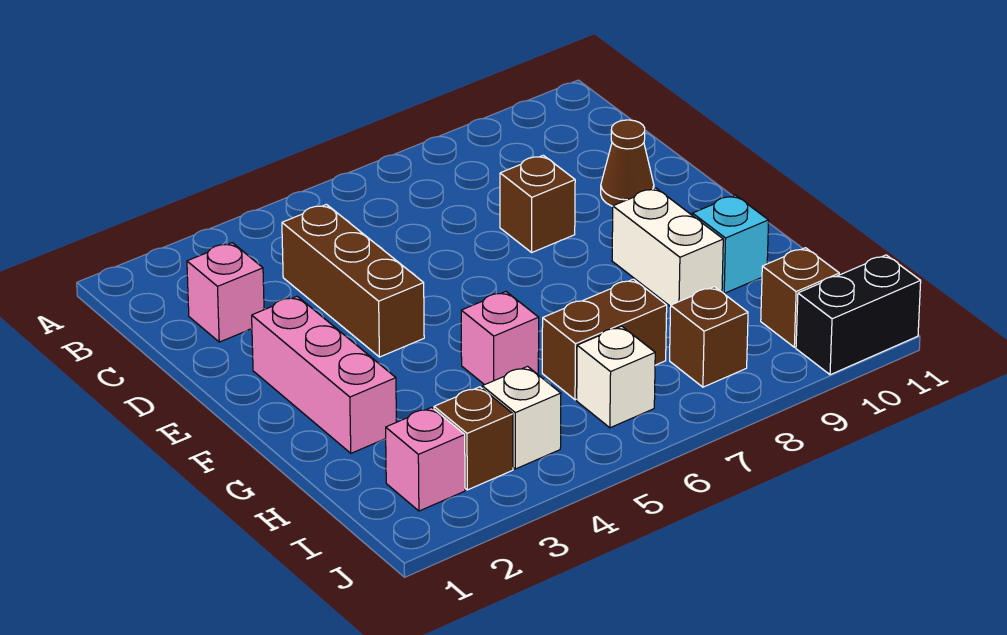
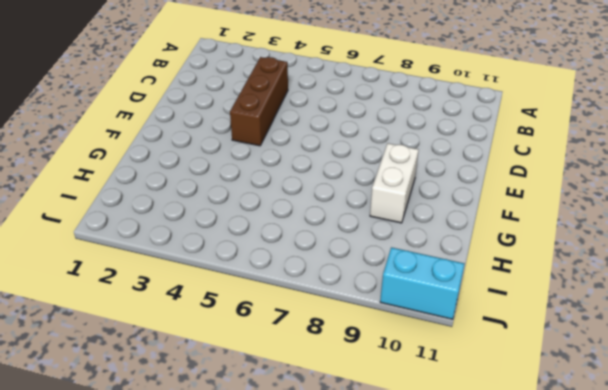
cyan brick J10:J11 level 1 -> black brick J10:J11 level 1
none -> pink brick C2 level 1
none -> brown brick D8 level 1
none -> brown cone D10 level 1

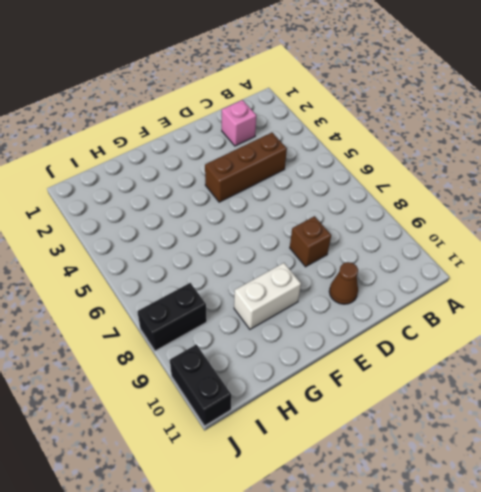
black brick I8:J8 level 1 -> brown brick I8 level 1
none -> pink brick E2:G2 level 1
none -> pink brick G5 level 1
none -> cyan brick G10 level 1

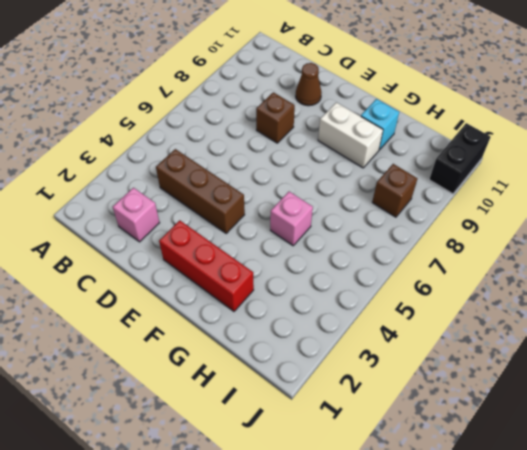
red brick E2:G2 level 1 -> pink brick E2:G2 level 1
none -> brown brick H6:H7 level 1
none -> pink brick I2 level 1
none -> brown brick I3 level 1

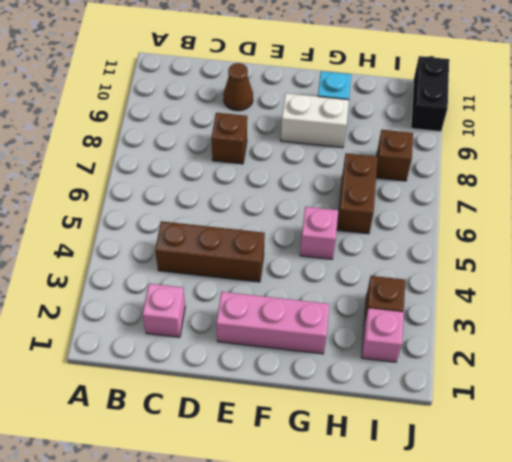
none -> white brick I4 level 1
none -> white brick I6 level 1
none -> brown brick I10 level 1

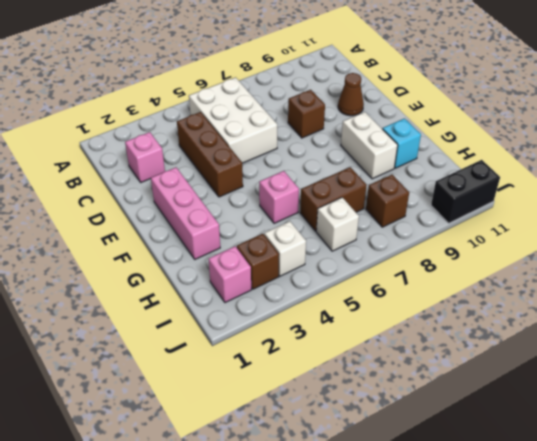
white brick B5:D6 level 1 -> none
none -> brown brick I10 level 1

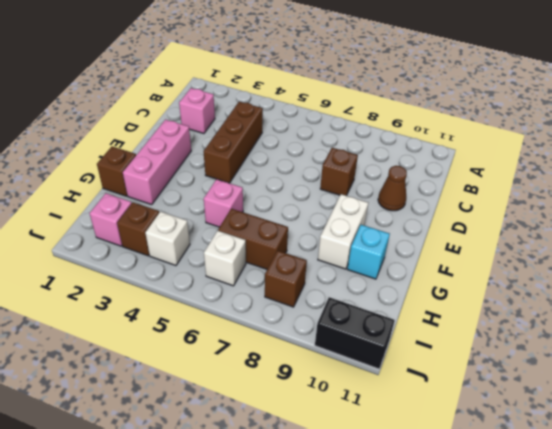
brown brick G1 level 1 -> brown brick I10 level 1

